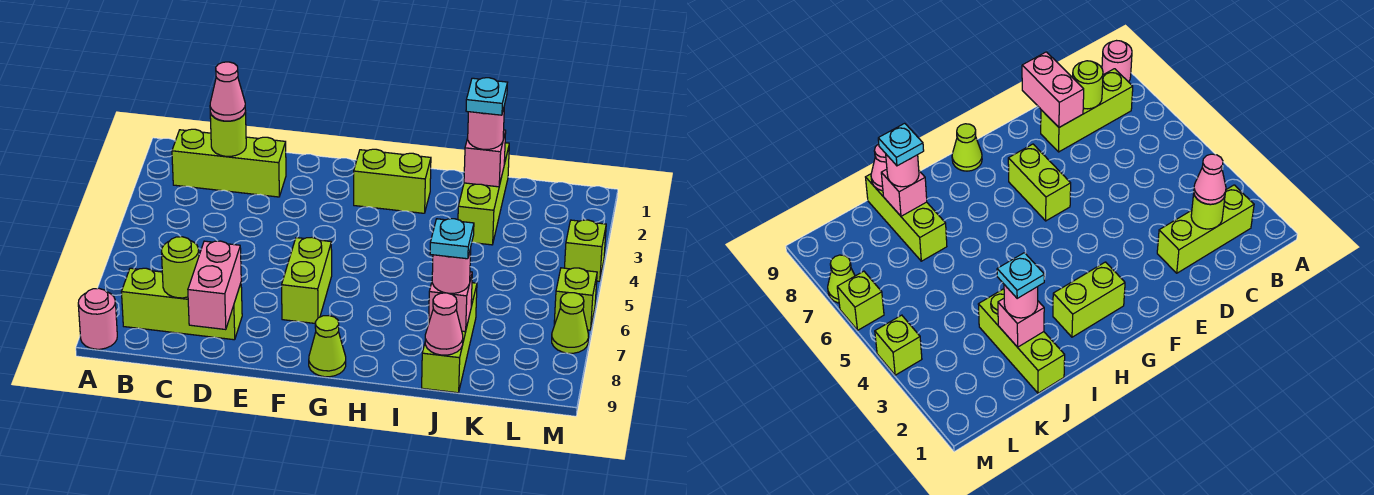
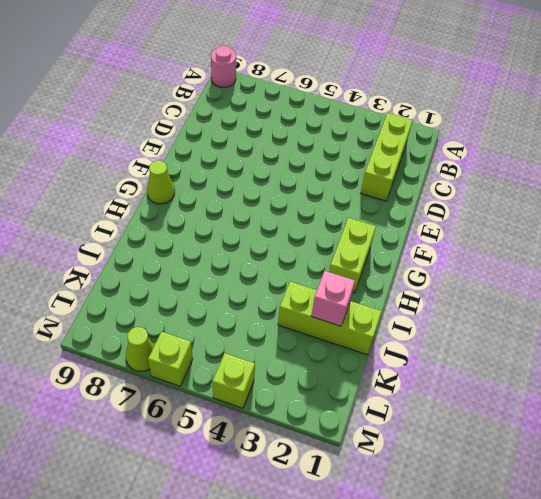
none -> lime brick B8:D8 level 1
none -> lime brick F6:F7 level 1
none -> lime brick J7:J9 level 1

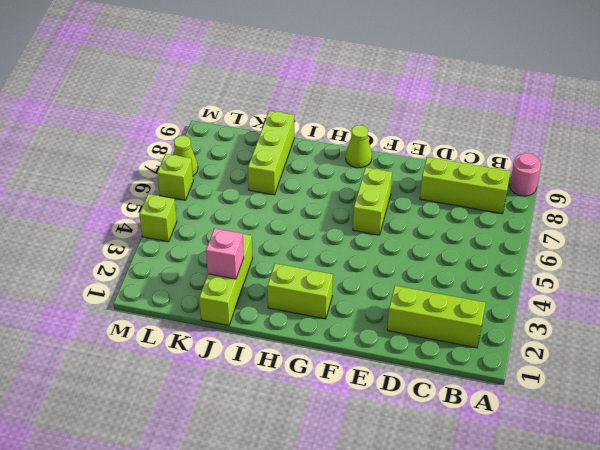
none -> lime round brick C2 level 2
none -> lime round brick C8 level 2
none -> pink brick D8:D9 level 2

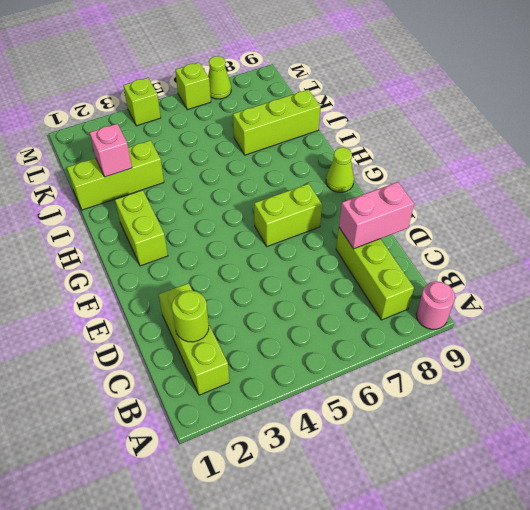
none -> lime round brick C8 level 2
none -> pink brick J8 level 2
none -> pink cone J9 level 2

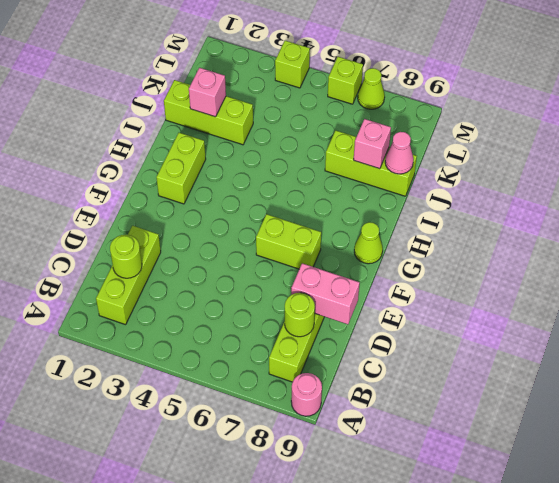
none -> pink cone C2 level 3
none -> pink round brick J2 level 3
none -> pink round brick J8 level 3

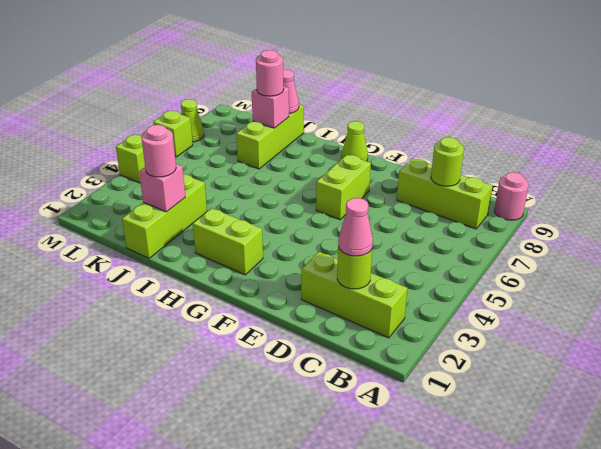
none -> pink brick D8:D9 level 2
none -> cyan plate J2 level 4
none -> cyan plate J8 level 4

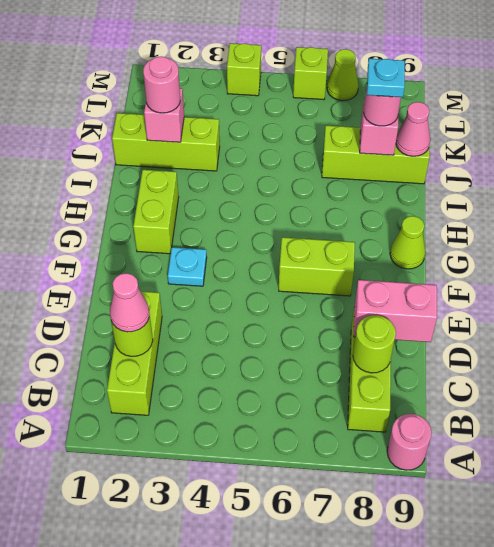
cyan plate F3 level 1 -> cyan plate J2 level 4

